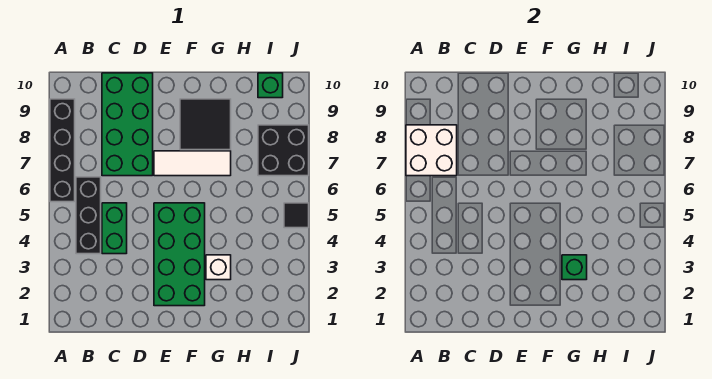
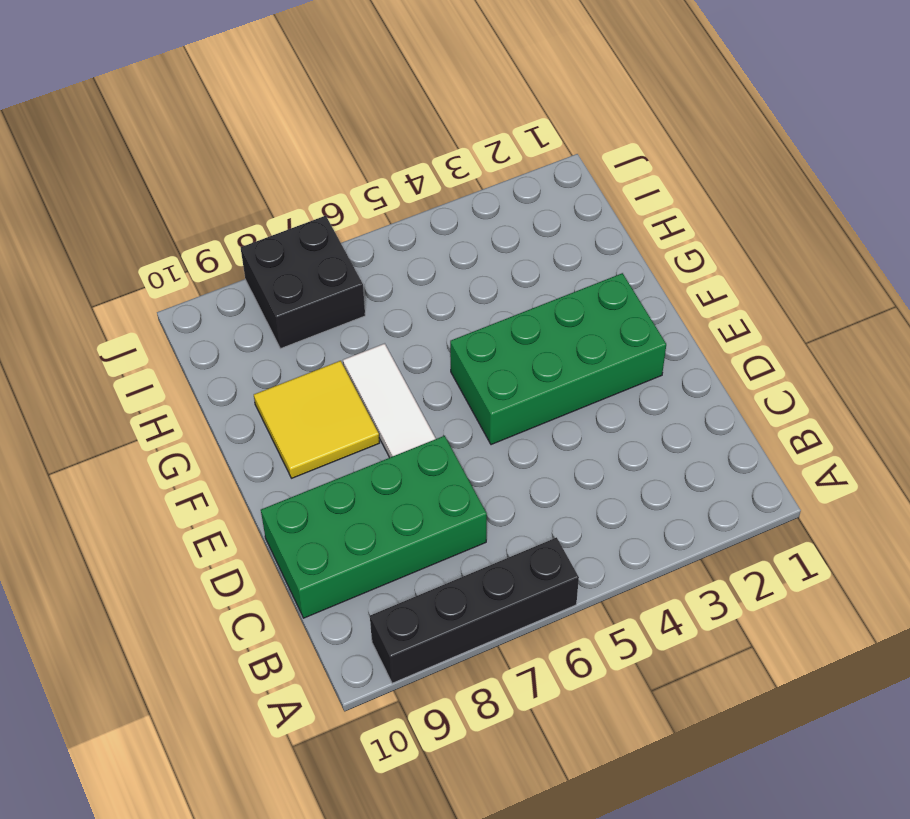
yellow tile F8:G9 level 1 -> black tile F8:G9 level 1
none -> black brick B4:B6 level 1
none -> green brick C4:C5 level 1
none -> white brick G3 level 1

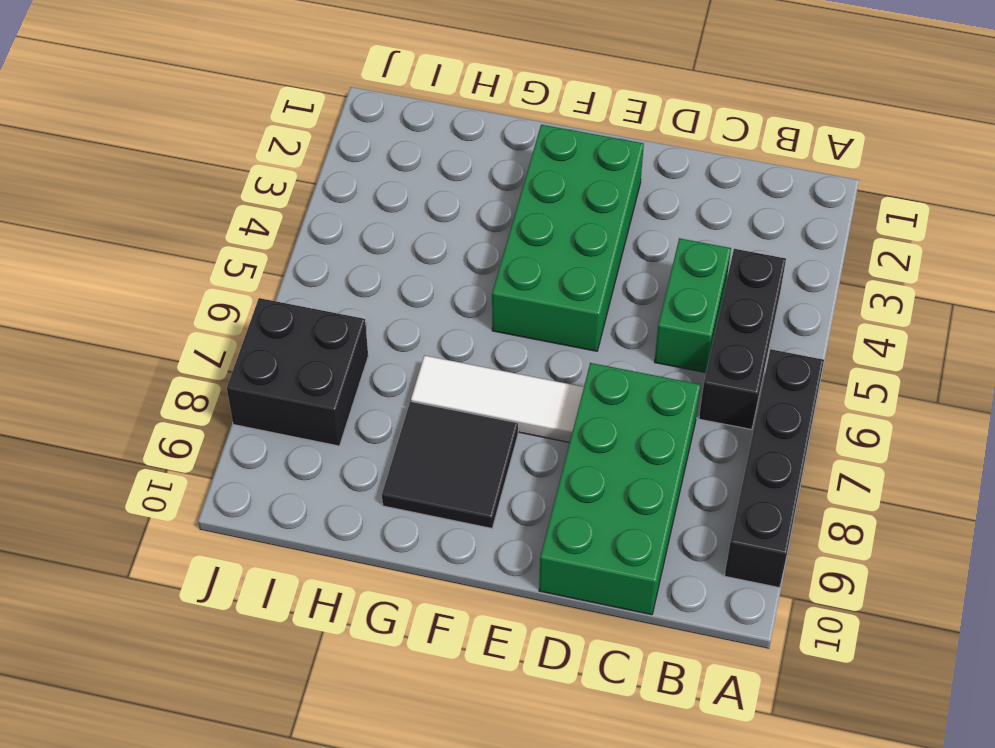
none -> white brick G3 level 1
none -> green brick I10 level 1
none -> black tile J5 level 1

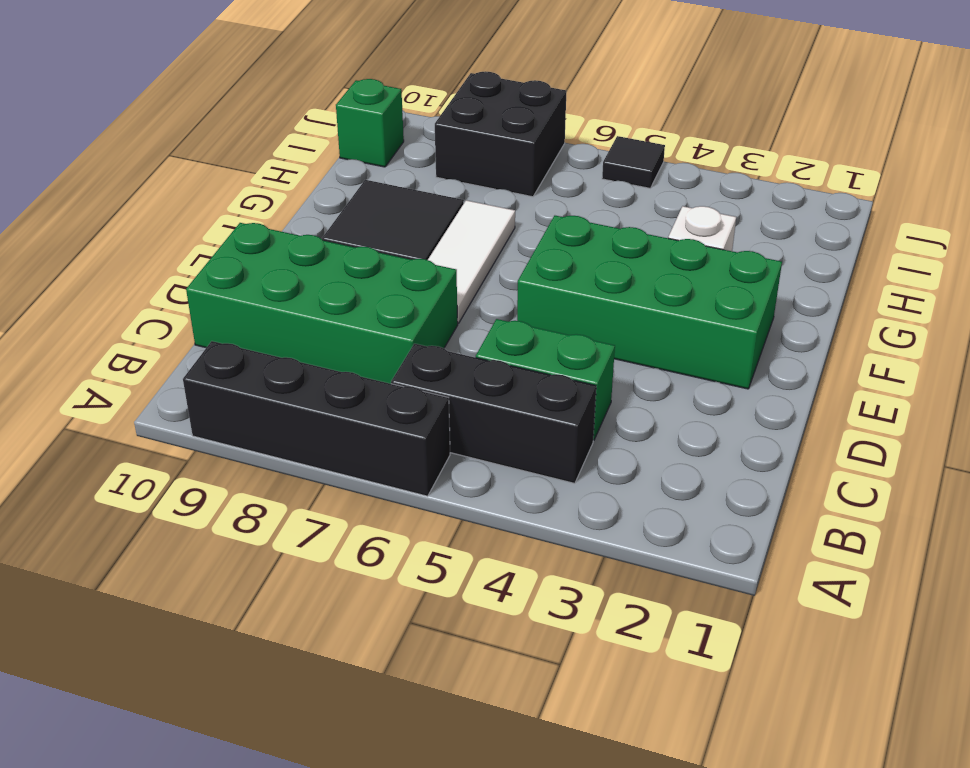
none -> white brick A7:B8 level 2
none -> green brick G3 level 2

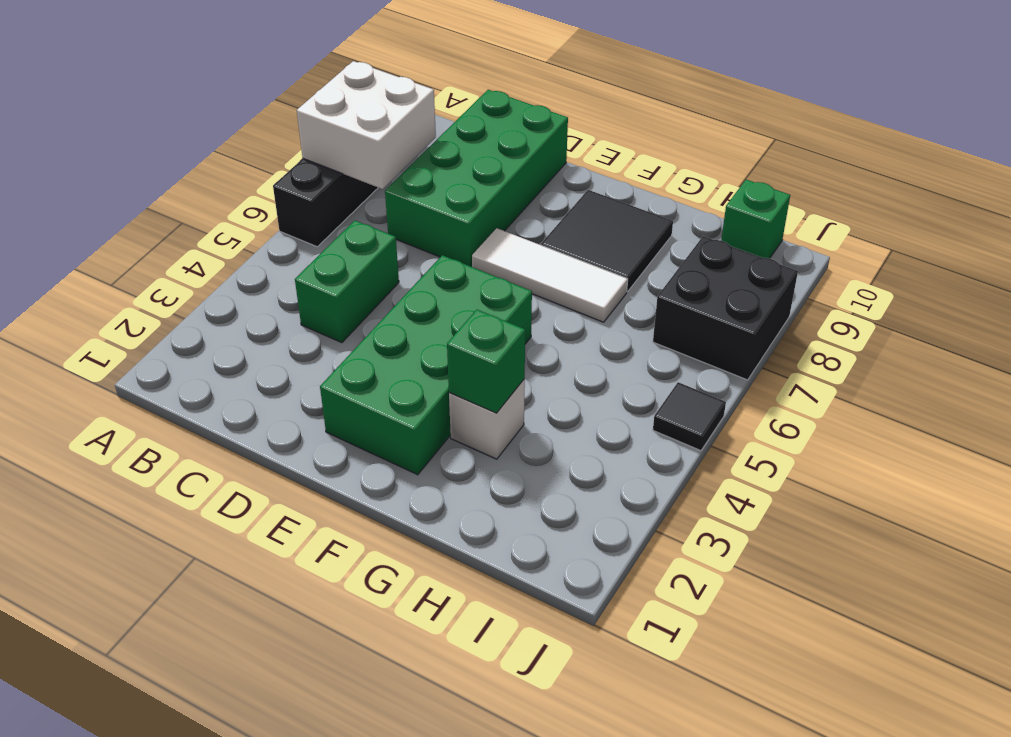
none -> black brick B4:B6 level 1

